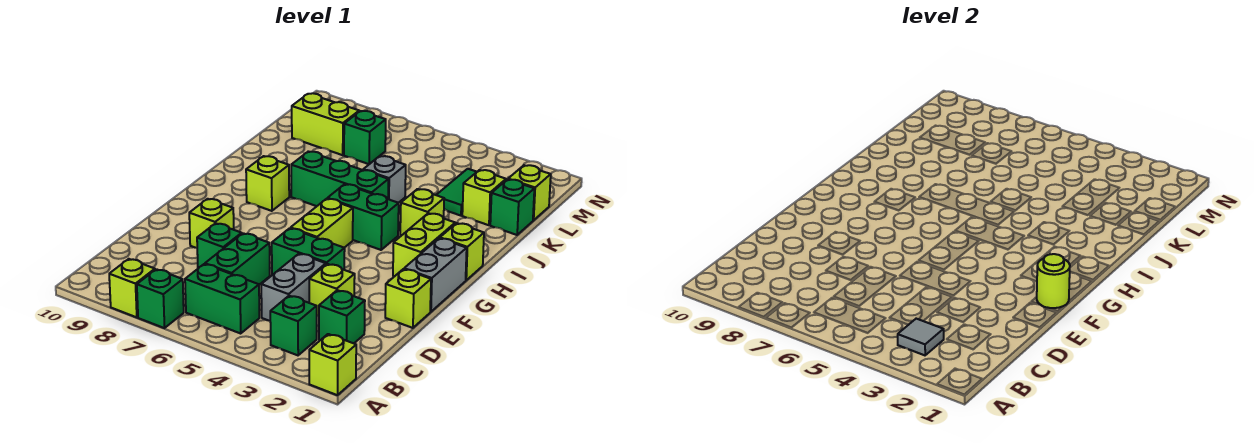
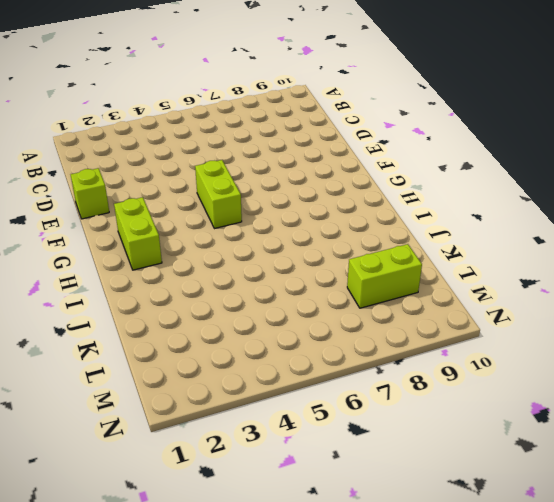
none -> lime brick A1 level 1
none -> green brick A7 level 1
none -> lime brick A8 level 1
none -> green brick B3 level 1

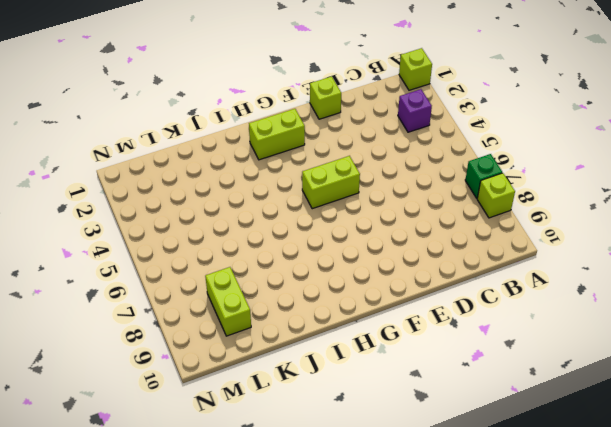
purple brick B3 level 1 -> green brick B3 level 1
none -> green brick B5:B6 level 1
none -> green brick C2 level 1
none -> grey brick C4:D4 level 1
none -> green brick C6:D6 level 1

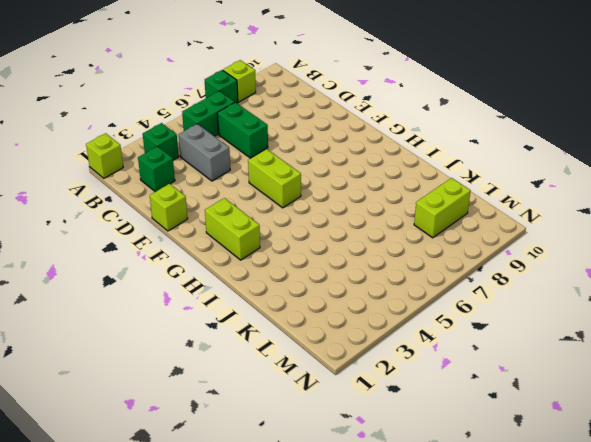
none -> lime brick D3 level 1
none -> green brick D7 level 1
none -> green brick E4:E5 level 1
none -> lime brick E8 level 1

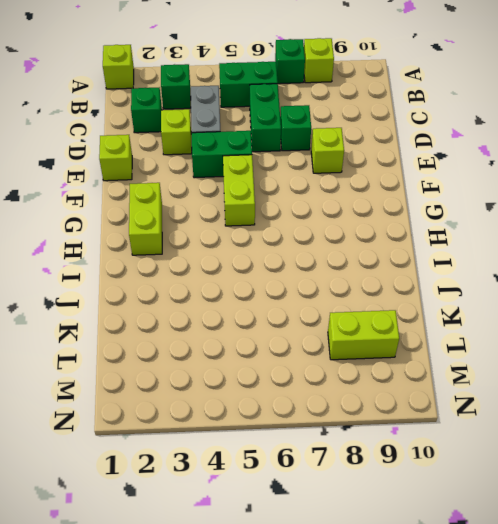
none -> grey brick F1:G1 level 1
none -> lime brick H1 level 1
none -> green brick H4:H5 level 1
none -> lime brick H8 level 1

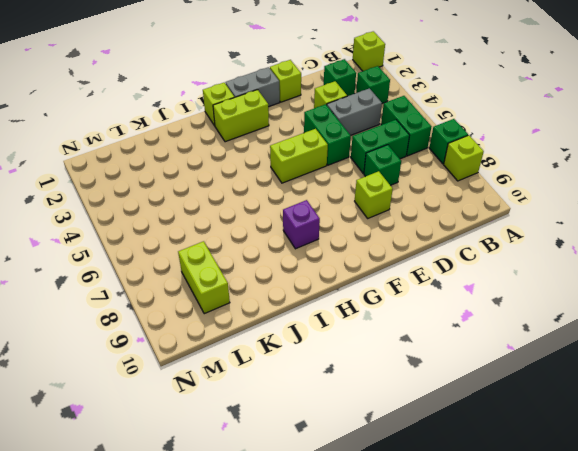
purple brick H8 level 1 -> lime brick H8 level 1
none -> green brick H4:H5 level 1
none -> lime brick I3 level 1
none -> green brick I5:I7 level 1
none -> grey brick J5 level 1

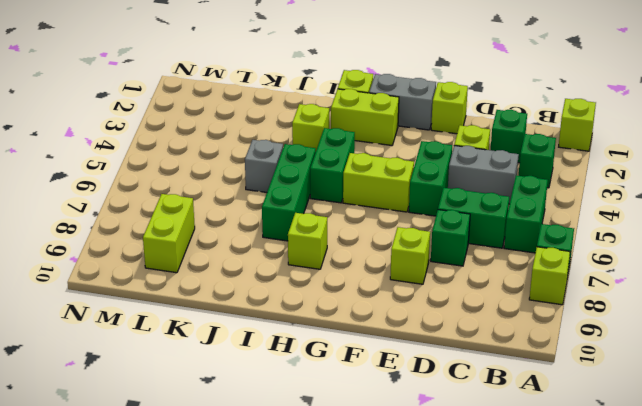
none -> green brick K1 level 1
none -> lime brick K2 level 1
none -> green tile K3:L3 level 1
none -> lime brick L1 level 1

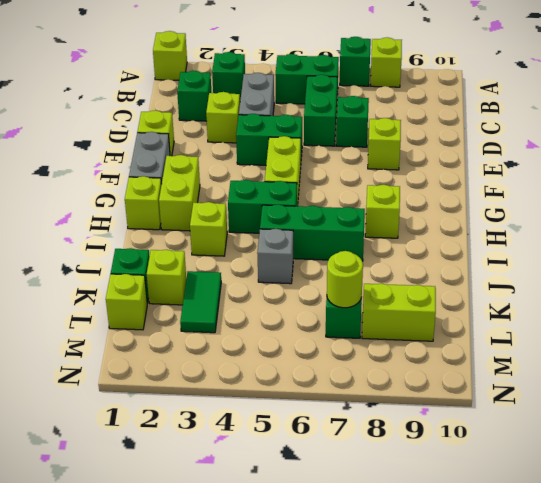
lime round brick L7 level 2 -> lime round brick F1 level 2
none -> grey tile B3 level 2

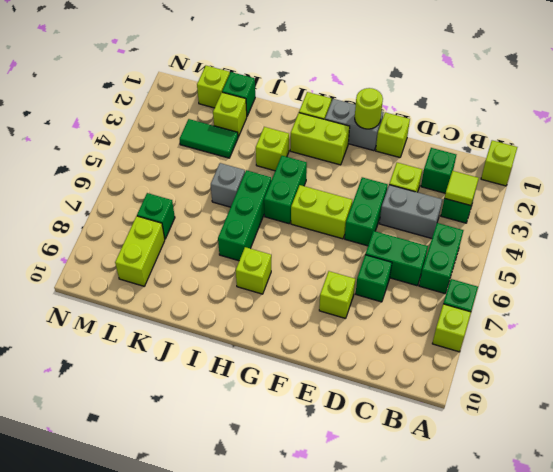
lime tile B3 level 2 -> grey tile B3 level 2

